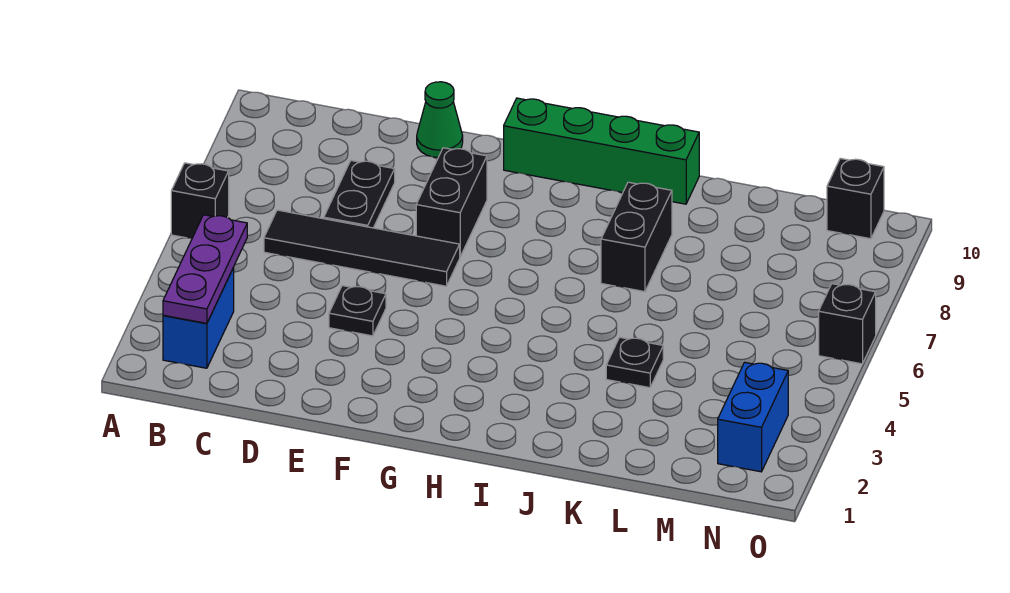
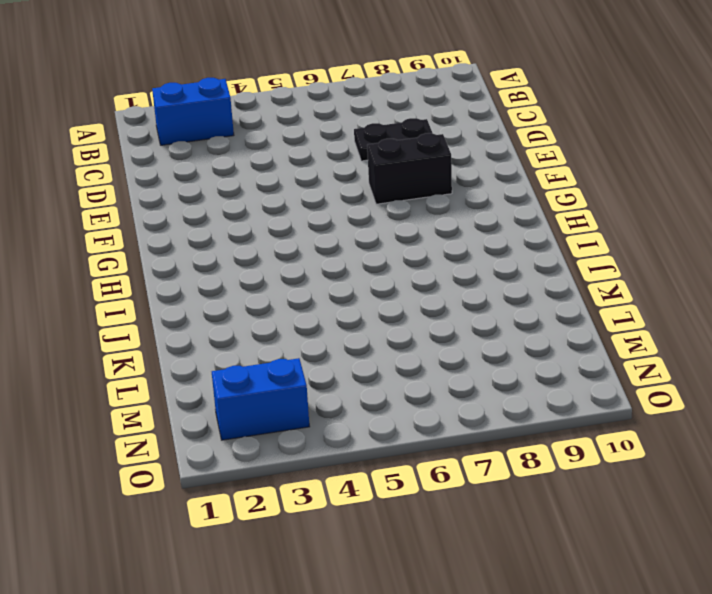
none -> black brick A6 level 1
none -> black tile C6:F6 level 1
none -> black plate E4 level 1

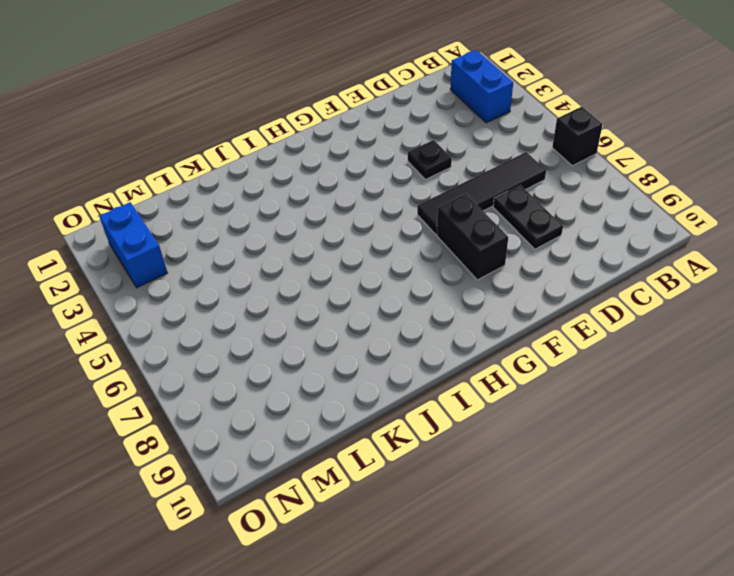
none -> green cone E10 level 1
none -> green brick G10:J10 level 1
none -> black brick J7:J8 level 1

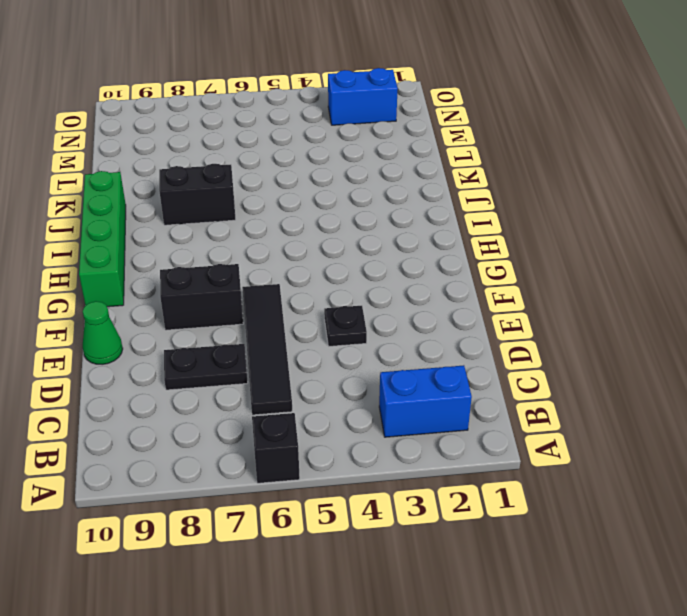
none -> black plate K4 level 1
none -> black brick N10 level 1
none -> black brick O6 level 1

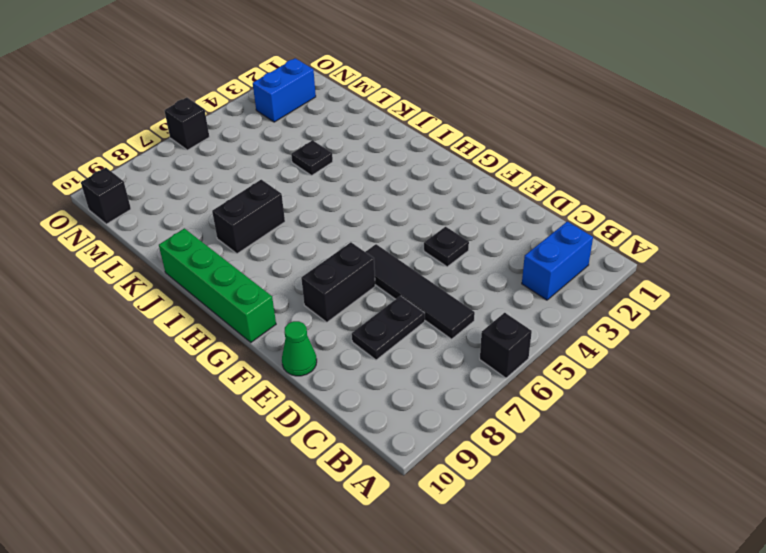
none -> purple plate B2:B4 level 2

